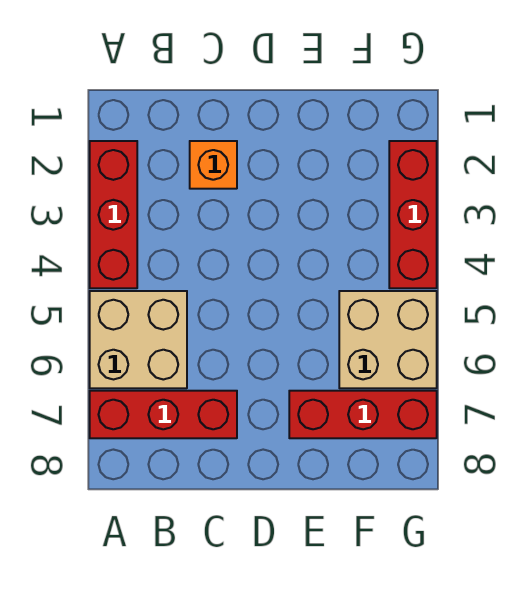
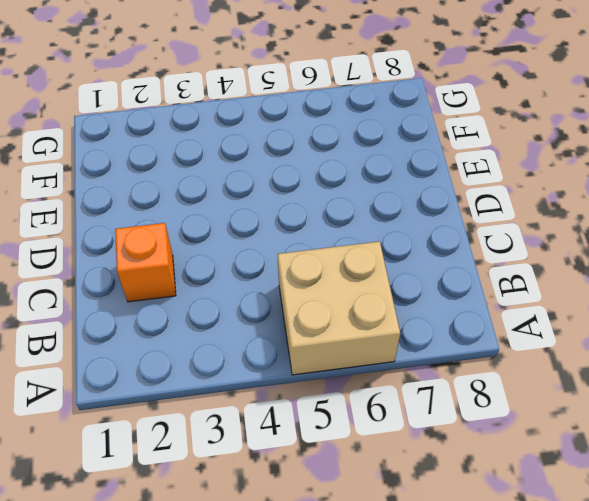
none -> red brick A2:A4 level 1
none -> red brick A7:C7 level 1

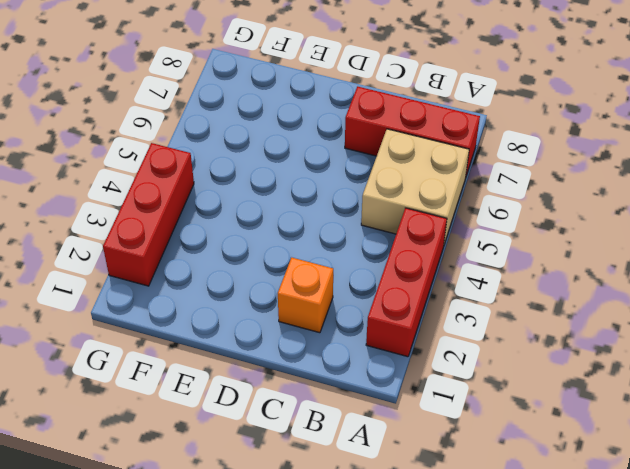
none -> red brick E7:G7 level 1
none -> tan brick F5:G6 level 1

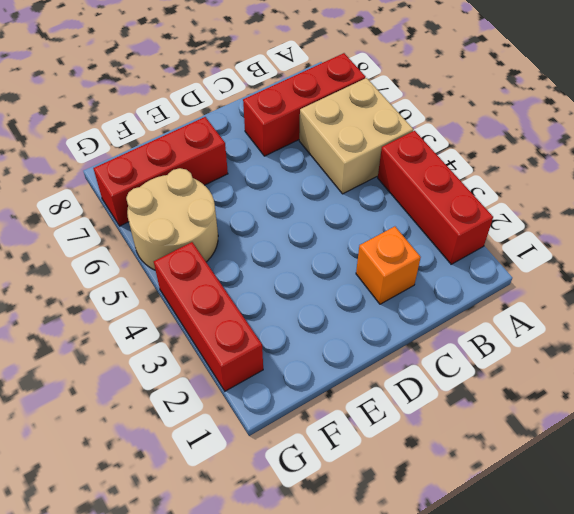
tan round brick F5:G6 level 1 -> tan brick F5:G6 level 1

